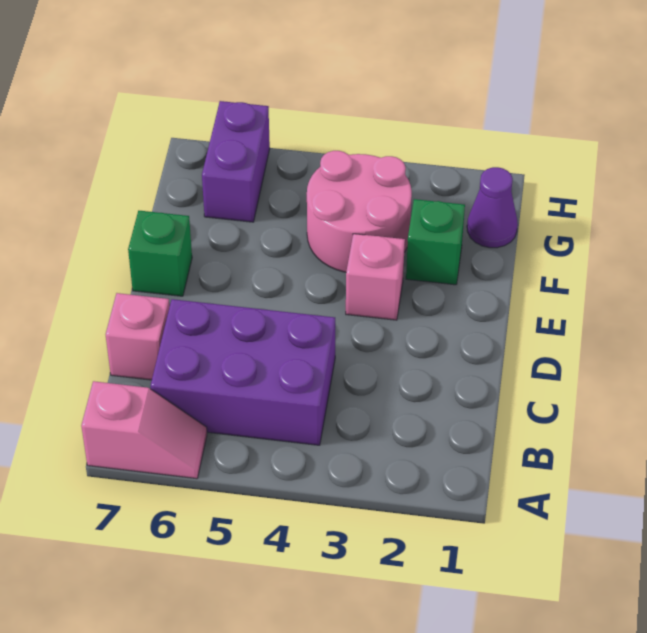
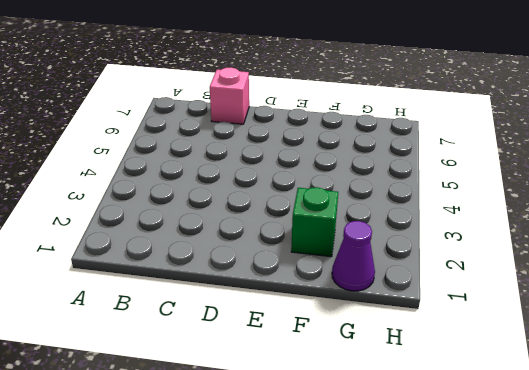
none -> pink slope A6:A7 level 1 top 7
none -> purple brick B4:C6 level 1

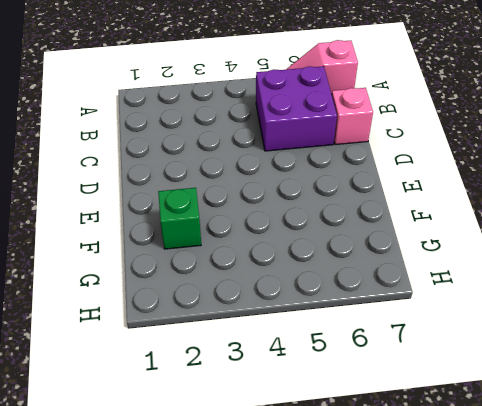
purple brick B5:C6 level 1 -> purple brick B4:C6 level 1
none -> pink brick E3 level 1
none -> green brick E7 level 1

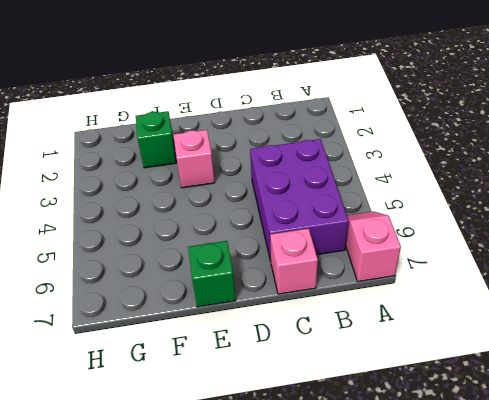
none -> pink round brick F3:G4 level 1
none -> purple cone G1 level 1

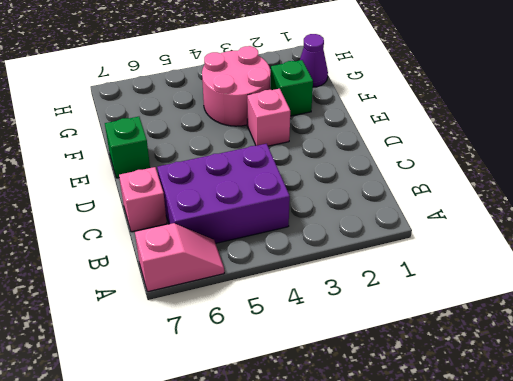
none -> purple brick G6:H6 level 1

